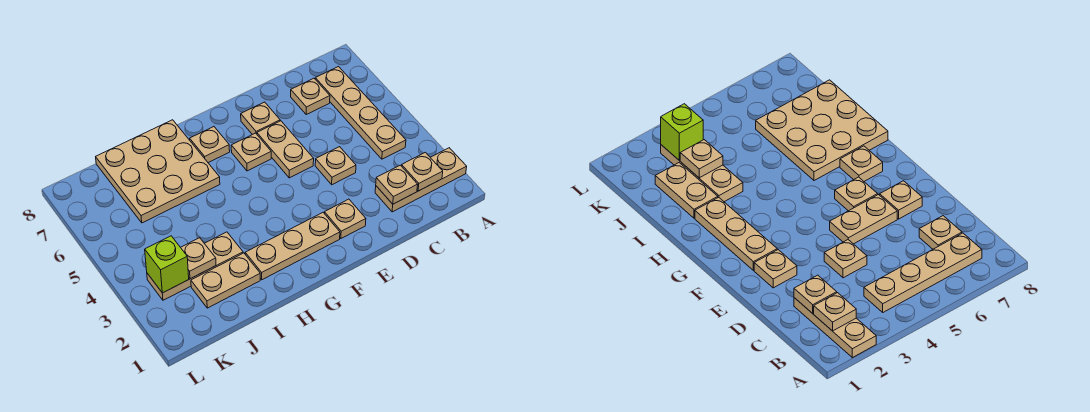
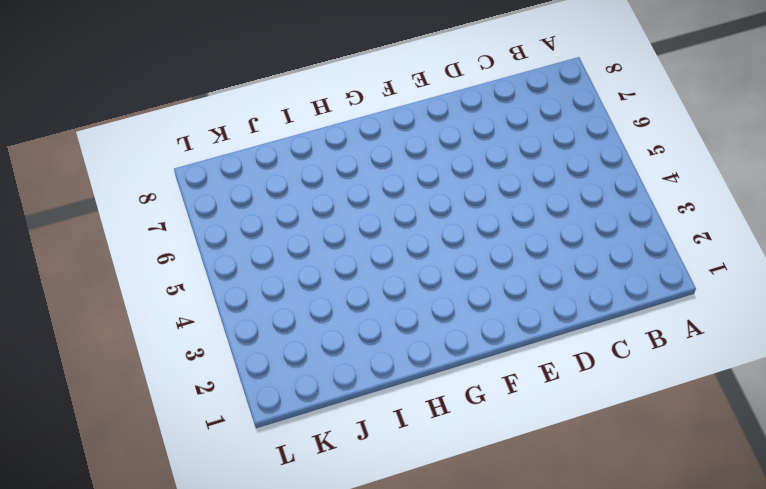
none -> tan plate A2:C2 level 1
none -> tan plate B4:B7 level 1
none -> tan plate C7 level 1

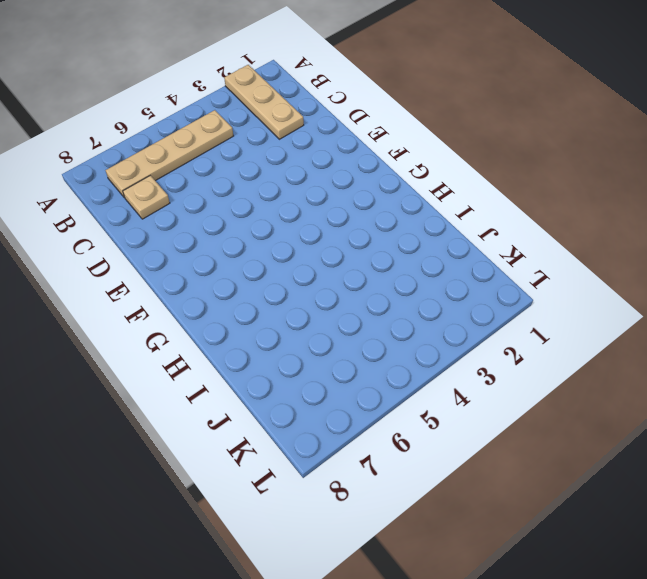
none -> tan plate D4 level 1
none -> tan plate E2 level 1
none -> tan plate E5:E6 level 1

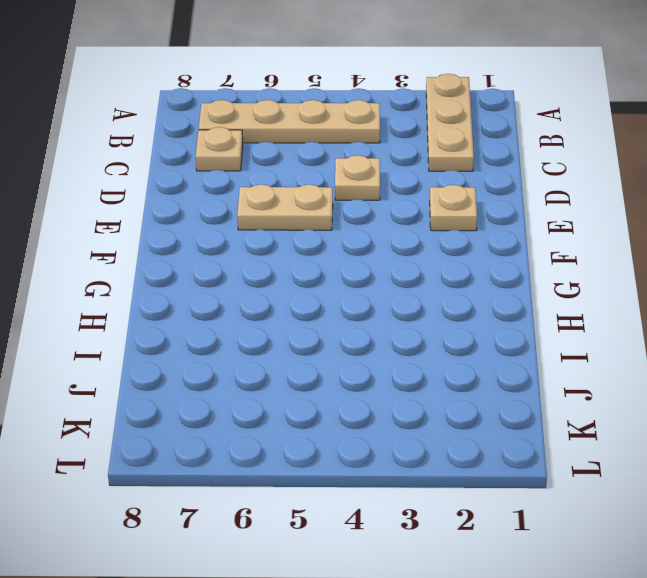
none -> tan plate E7 level 1
none -> tan plate F2:H2 level 1
none -> tan plate F6 level 1

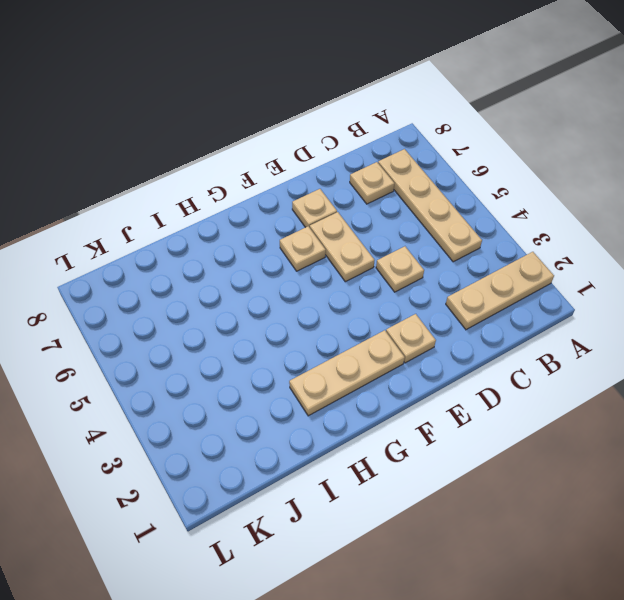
none -> tan plate G7 level 1
none -> tan plate H6:J8 level 1
none -> tan plate I2:J2 level 1

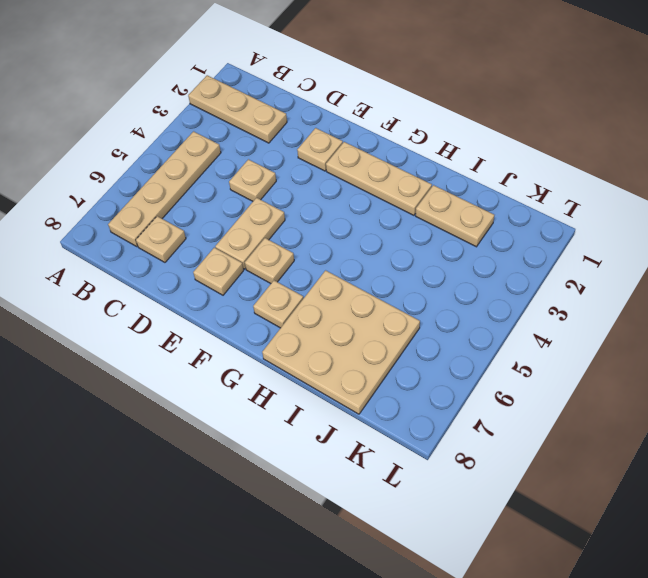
none -> tan plate I3:K3 level 1
none -> tan plate B2 level 2
none -> tan plate C2 level 2

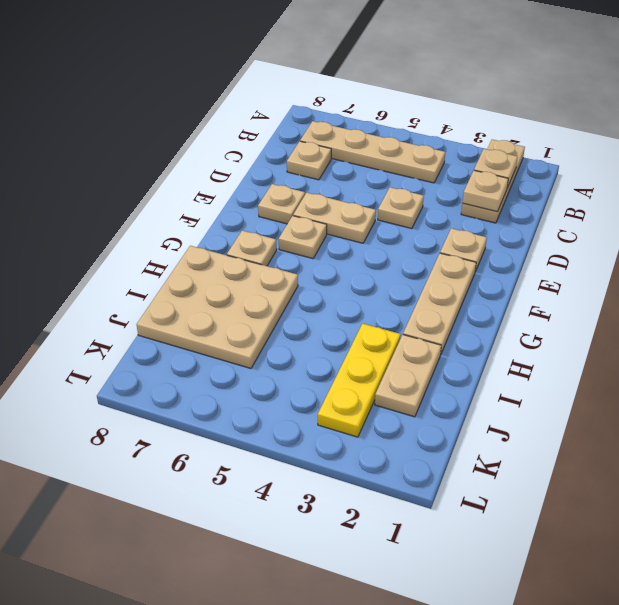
yellow plate I3:K3 level 1 -> tan plate I3:K3 level 1
none -> tan plate J3 level 2
none -> lime brick K3 level 2

